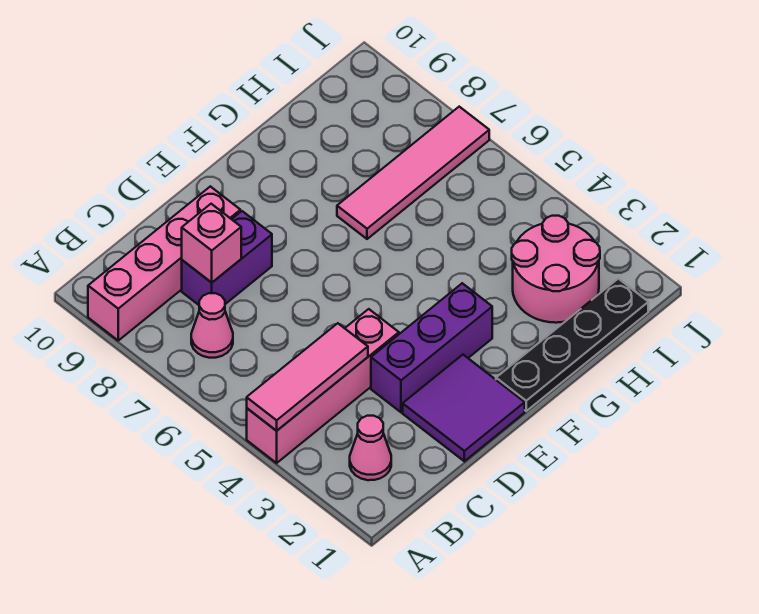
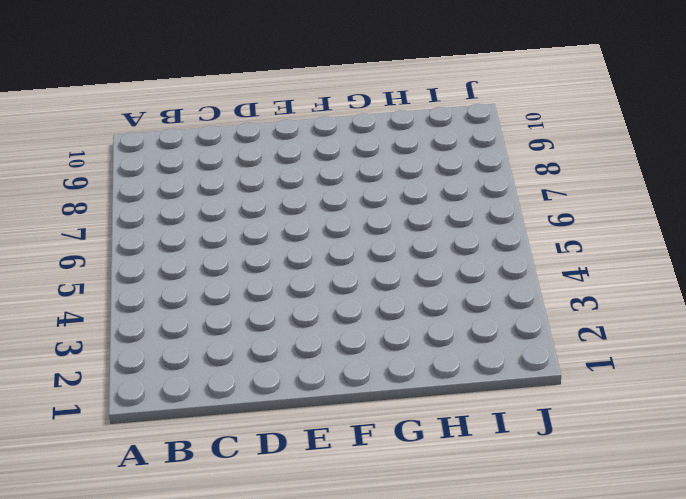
none -> pink brick A4:D4 level 1
none -> pink brick A9:D9 level 1
none -> pink cone B2 level 1

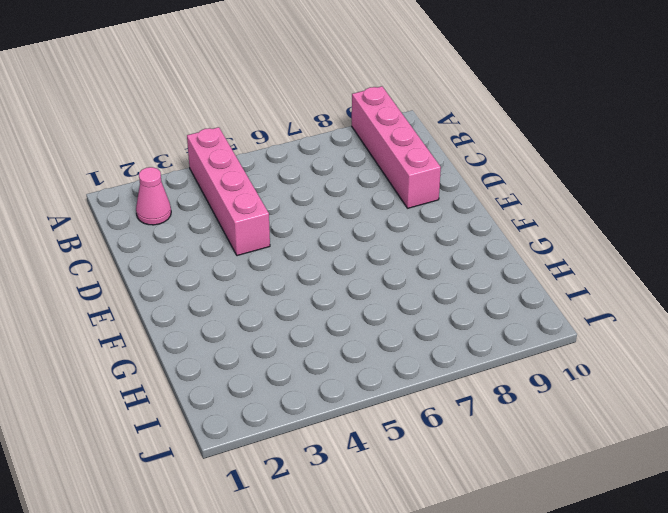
none -> pink cone B7 level 1
none -> purple brick C8:D8 level 1
none -> purple tile D1:E2 level 1

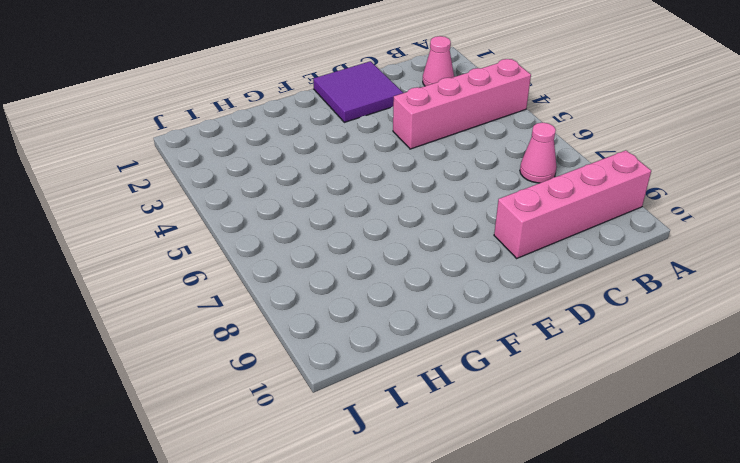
none -> purple brick C8:D8 level 1
none -> purple brick D3:F3 level 1
none -> black plate F1:I1 level 1

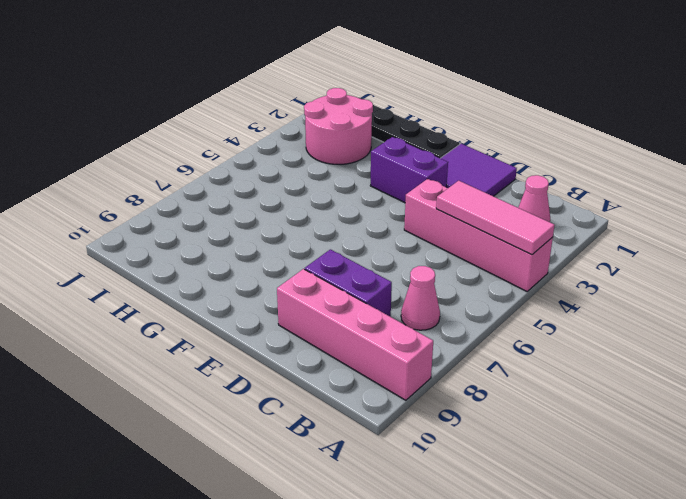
purple brick E3:F3 level 1 -> purple brick D3:F3 level 1
none -> pink tile G7:J7 level 1
none -> pink brick C8 level 2

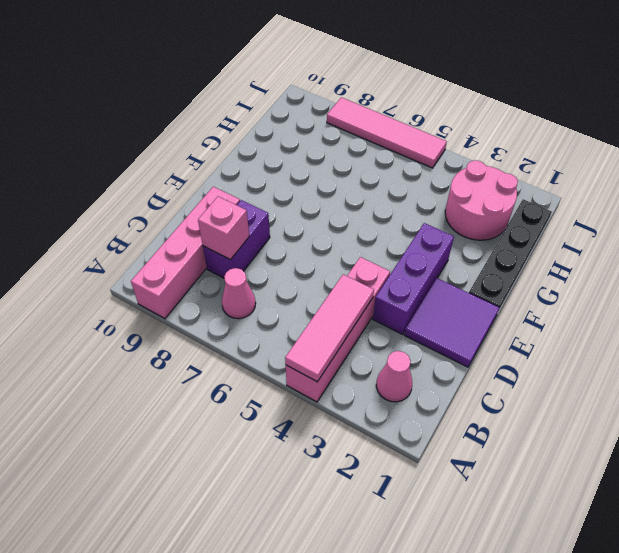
pink tile J5:J8 level 1 -> pink tile G7:J7 level 1

